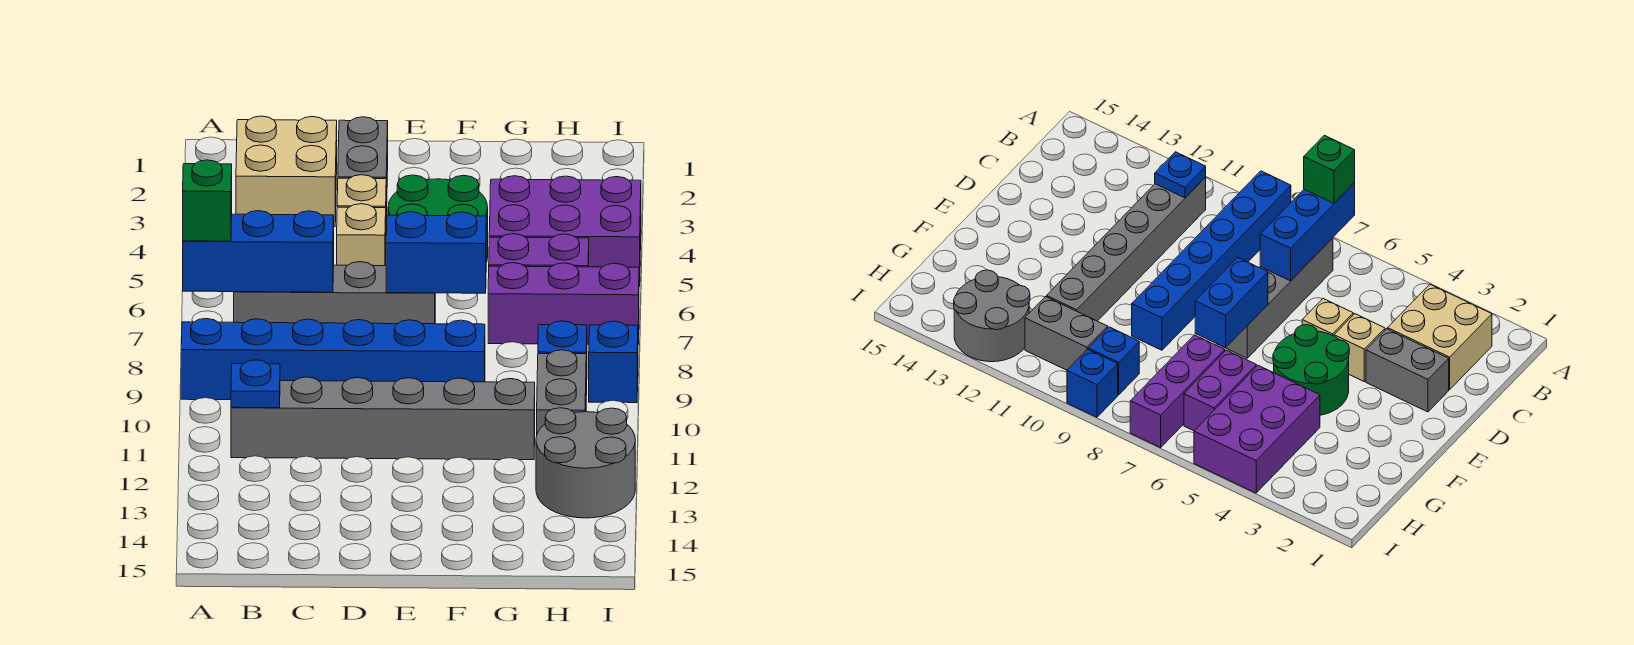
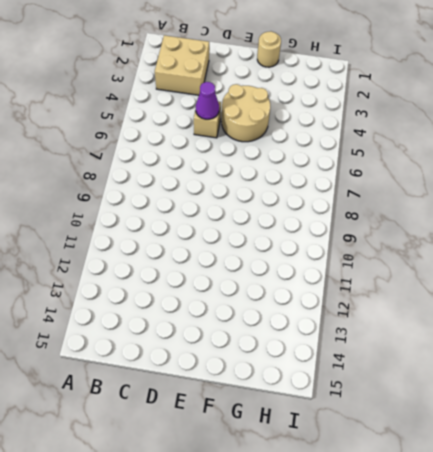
purple cone D5 level 2 -> none
tan round brick E4:F5 level 1 -> green round brick E4:F5 level 1
tan round brick F1 level 1 -> none
none -> blue brick A9:F9 level 1
none -> grey brick B7:E7 level 1
none -> grey brick B11:G11 level 1

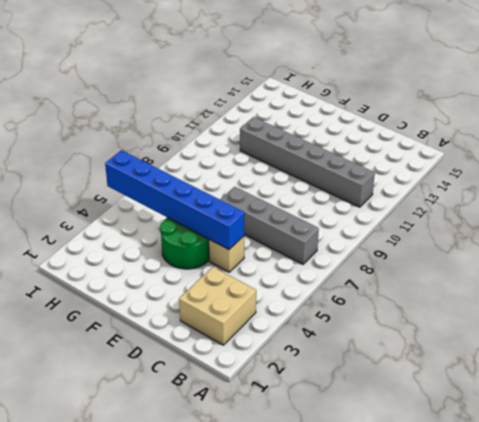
blue brick D5:I5 level 2 -> blue brick A9:F9 level 1
none -> grey brick D2:D3 level 1
none -> tan brick D4 level 1
none -> purple brick G4:I5 level 1

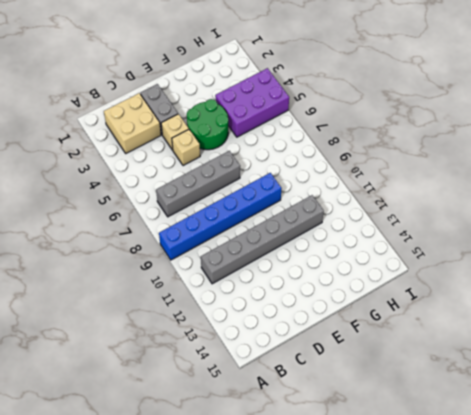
none -> purple brick G6:H6 level 1
none -> purple brick G7:I7 level 1
none -> blue brick H9 level 1

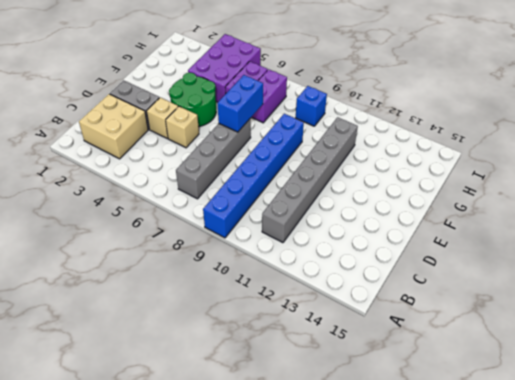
purple brick G7:H7 level 1 -> purple brick G7:I7 level 1
none -> grey brick H10:H11 level 1
none -> grey round brick H12:I13 level 1
none -> blue brick I9 level 1

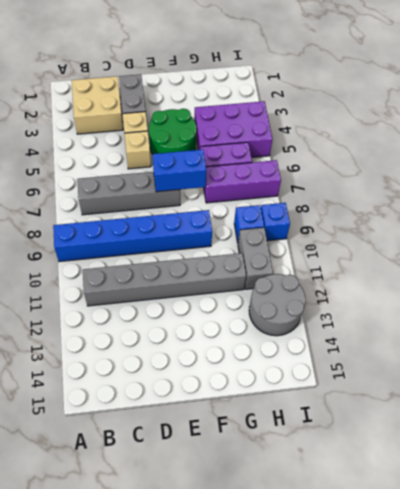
none -> blue brick A7:C7 level 2
none -> blue plate B11 level 2
none -> green brick A7 level 3

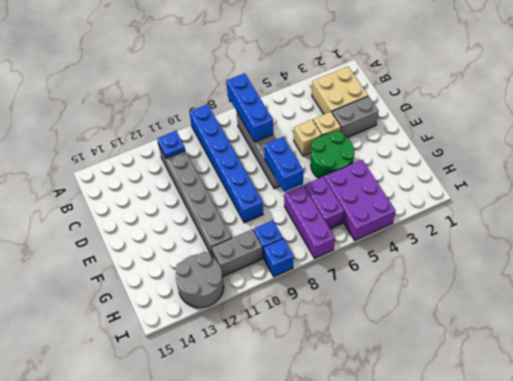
none -> green brick A7 level 3

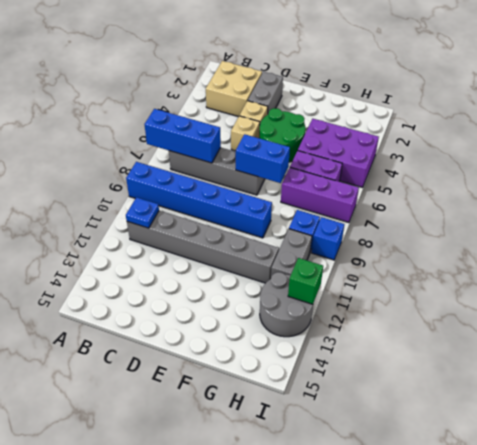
green brick I12 level 2 -> green brick A7 level 3

